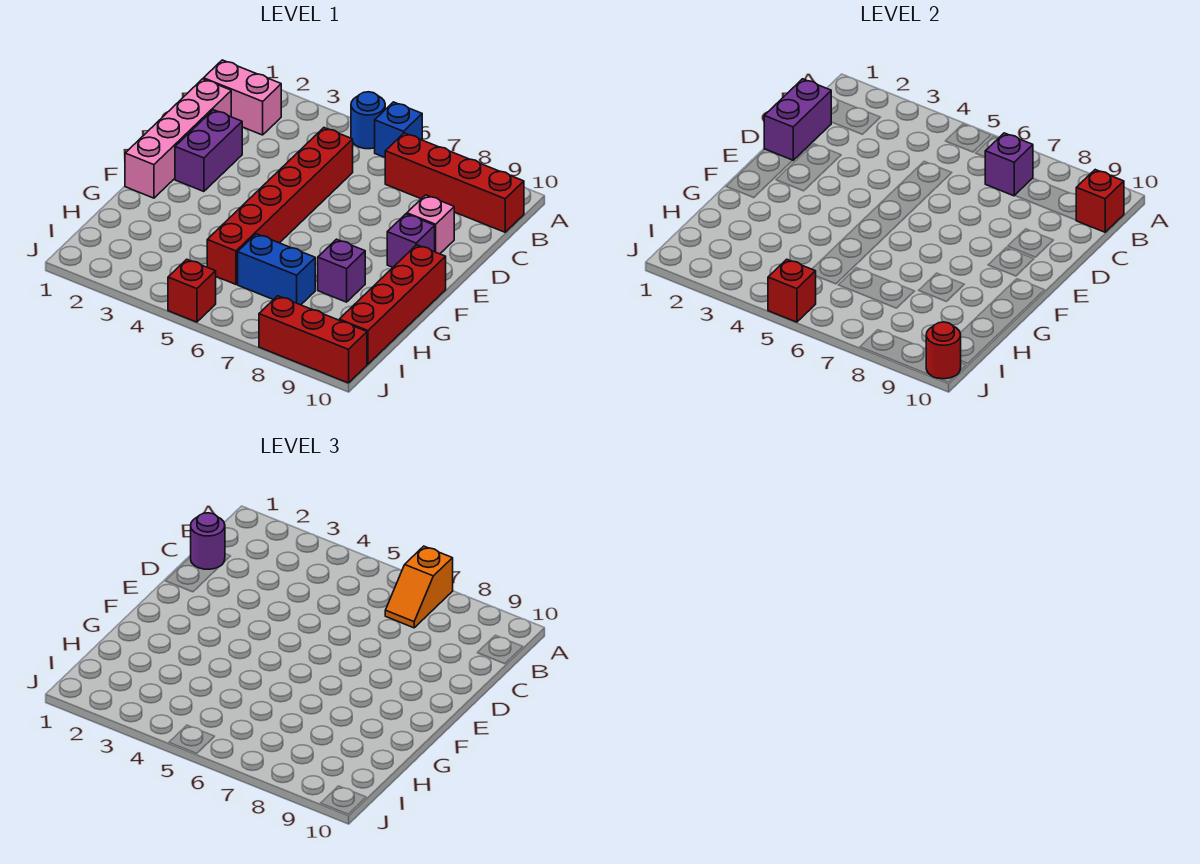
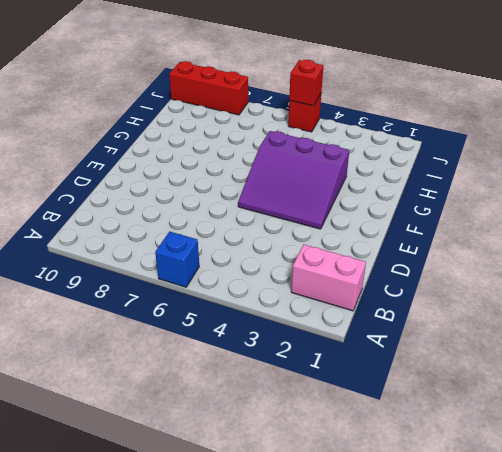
purple slope E3:G5 level 1 top G -> red brick C5:H5 level 1
none -> blue round brick A5 level 1
none -> red brick B7:B10 level 1
none -> pink brick C1:F1 level 1

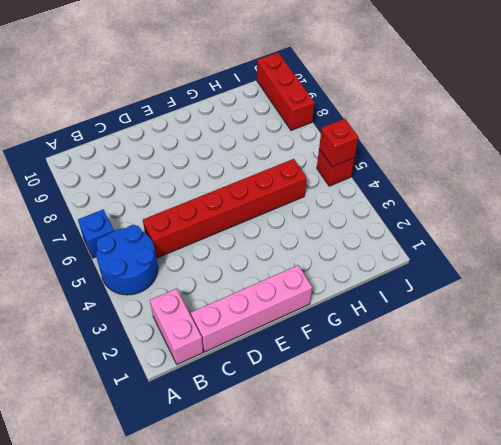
blue round brick A4:B5 level 1 -> blue round brick A5 level 1
none -> red brick B7:B10 level 1
none -> purple brick D2:E2 level 1
none -> pink brick D9 level 1

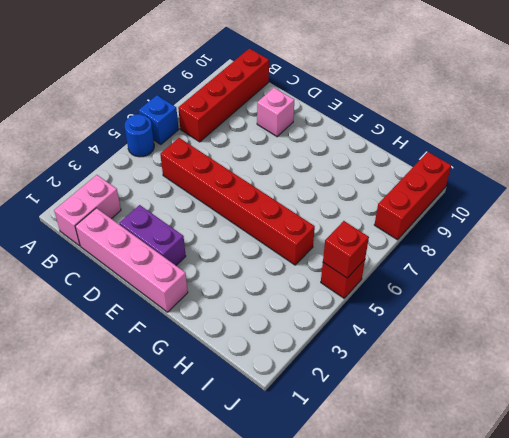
none -> purple brick E9 level 1
none -> red brick F10:I10 level 1
none -> purple brick G8 level 1

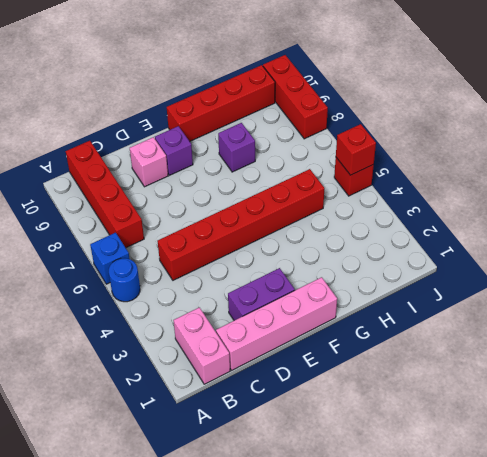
none -> blue brick H6:H7 level 1
none -> purple brick B7 level 2
none -> red brick B10 level 2

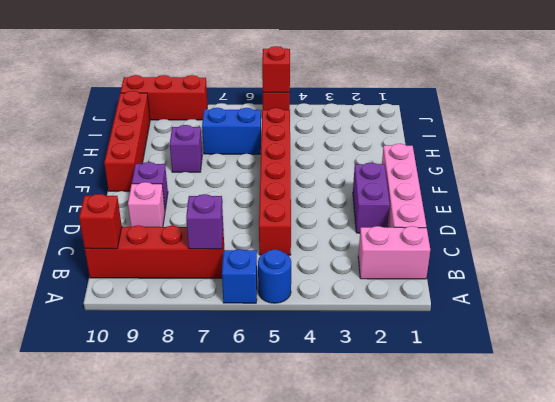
none -> purple brick C1:D1 level 2
none -> red round brick J10 level 2
none -> orange slope A7:B7 level 3 top A

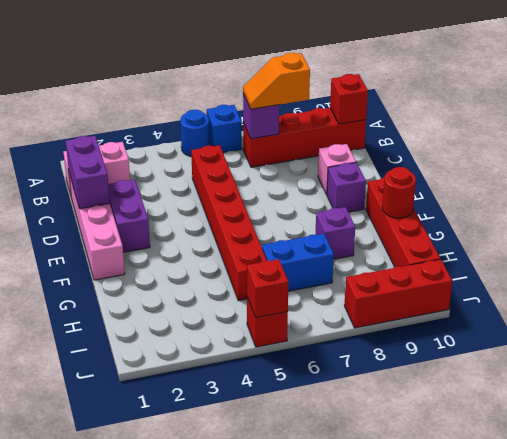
orange slope B7:B8 level 3 top 8 -> orange slope A7:B7 level 3 top A
red round brick G10 level 2 -> red round brick J10 level 2
none -> purple round brick C1 level 3

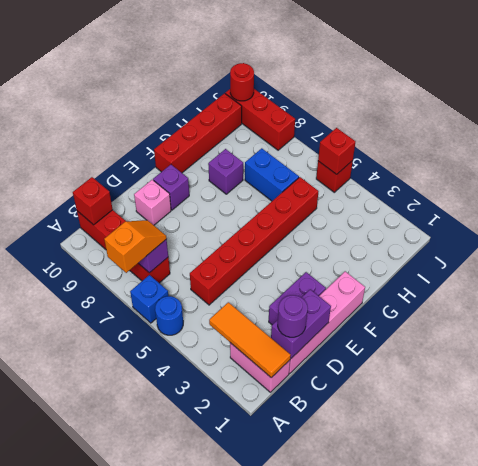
orange tile B1:B3 level 2 -> none

